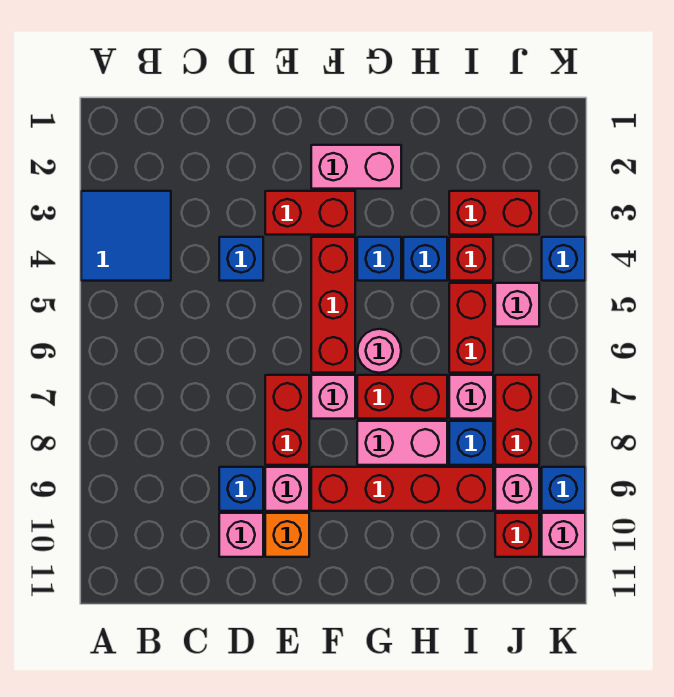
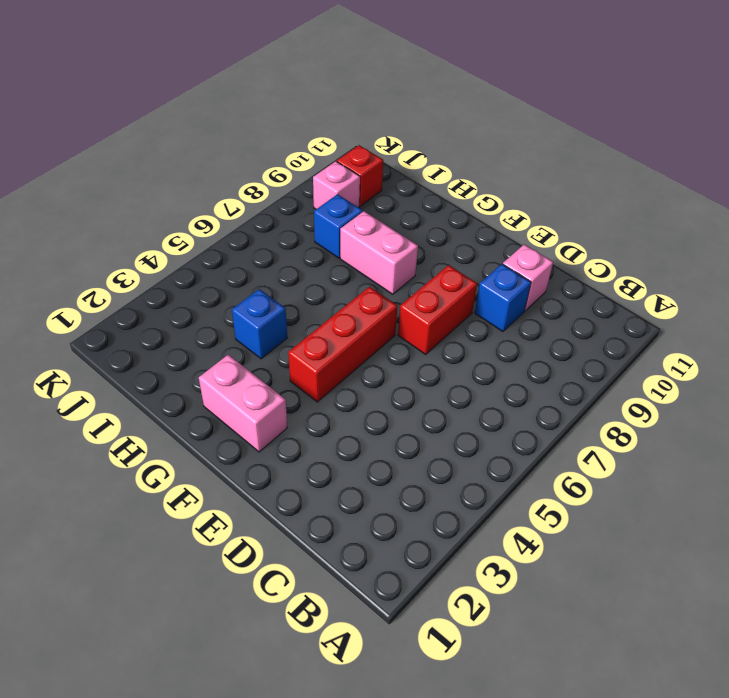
none -> blue tile A3:B4 level 1
none -> blue brick D4 level 1
none -> red brick E3:F3 level 1

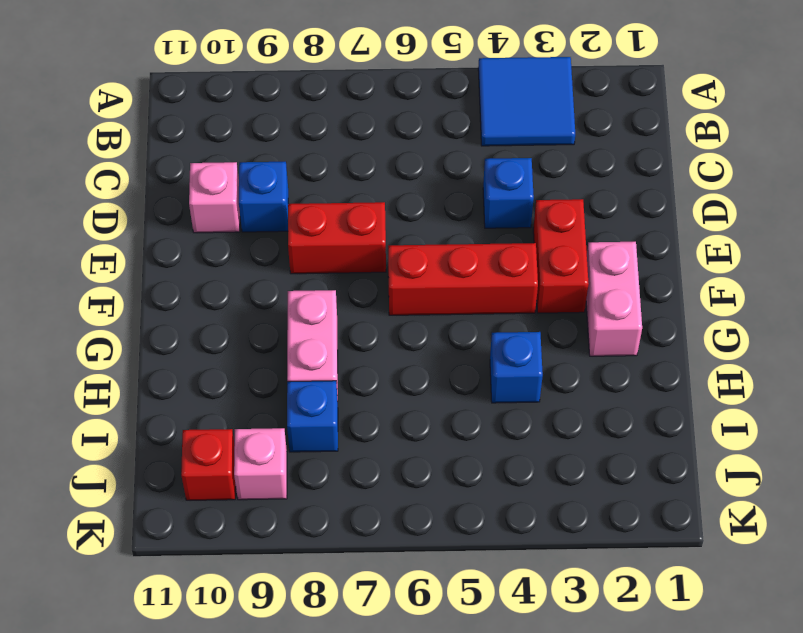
none -> pink brick E9 level 1
none -> orange brick E10 level 1
none -> pink brick F7 level 1

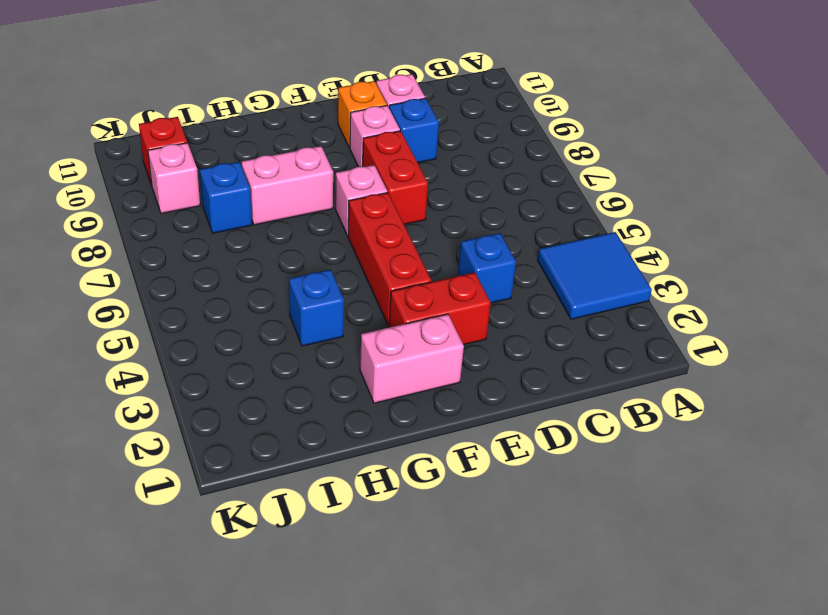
none -> red brick F9:I9 level 1
none -> blue brick G4 level 1
none -> pink round brick G6 level 1

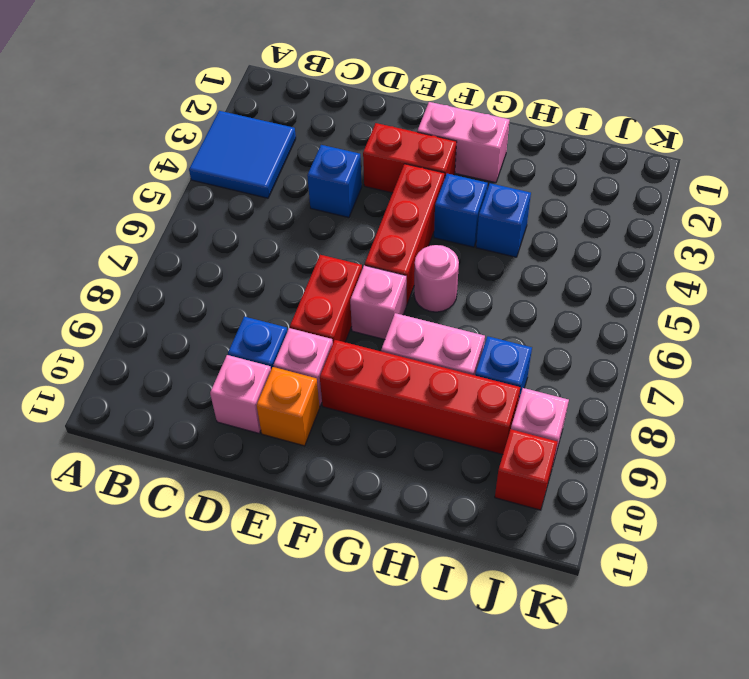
none -> red brick G7:H7 level 1
none -> red brick I3:J3 level 1
none -> red brick I4 level 1

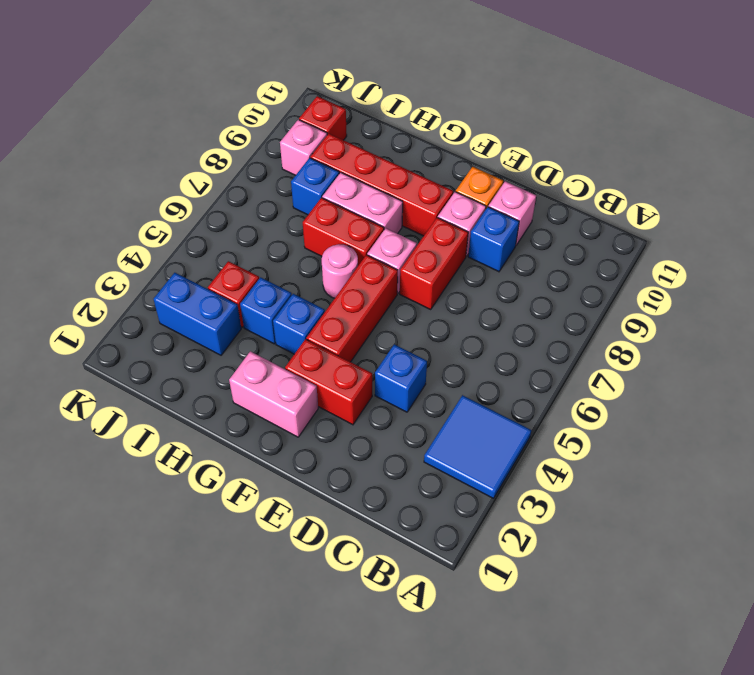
blue brick I3:J3 level 1 -> red brick I3:J3 level 1
none -> red brick I5:I6 level 1
none -> pink brick I7 level 1
none -> pink brick J5 level 1

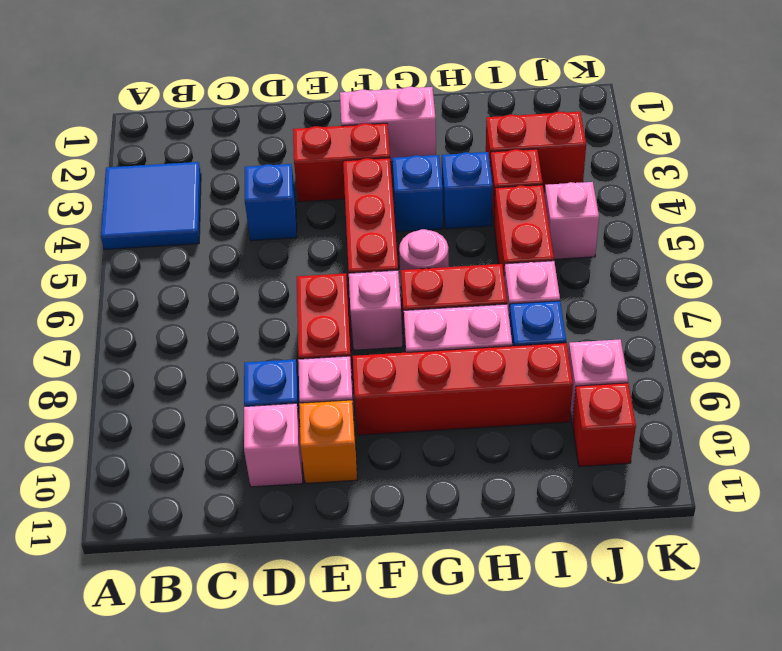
none -> red brick J7:J8 level 1
none -> blue brick K4 level 1
none -> blue brick K9 level 1

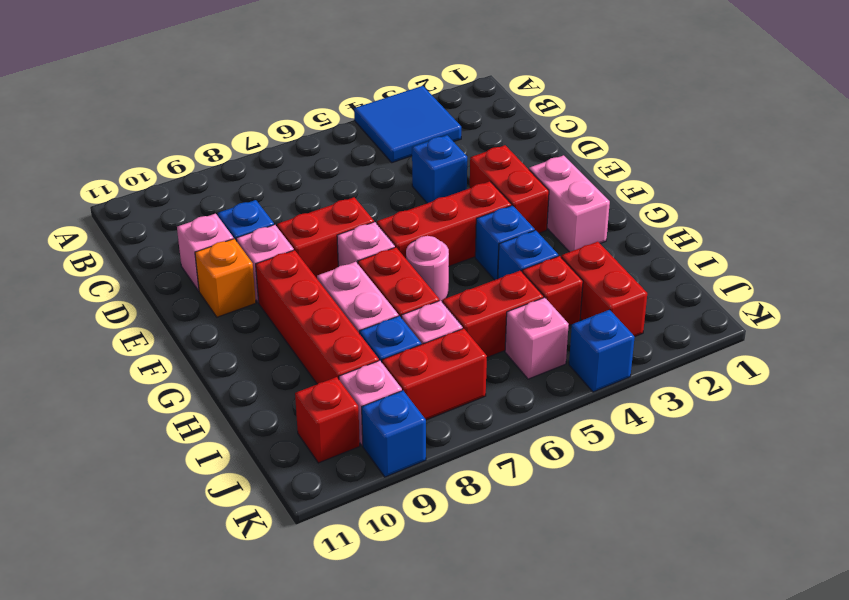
none -> pink brick K10 level 1

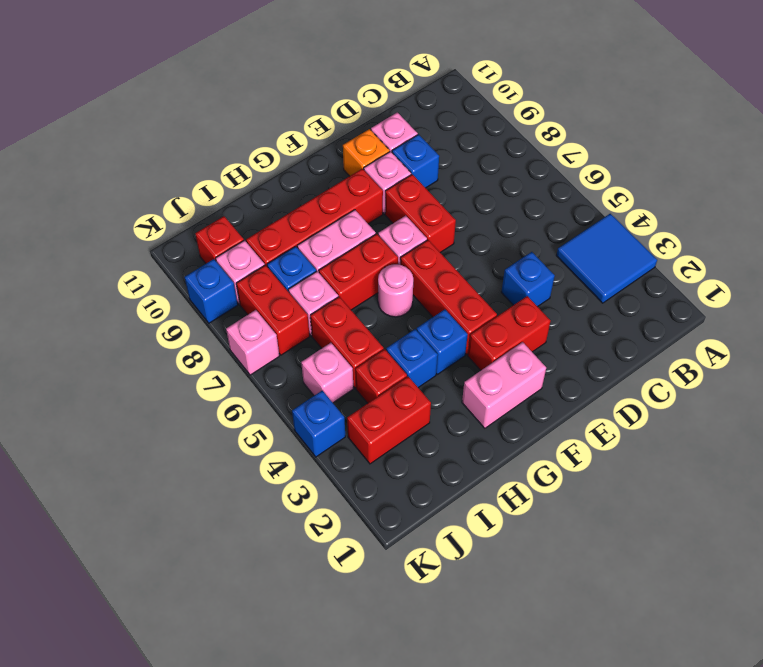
pink brick K7 level 1 -> pink brick K10 level 1

